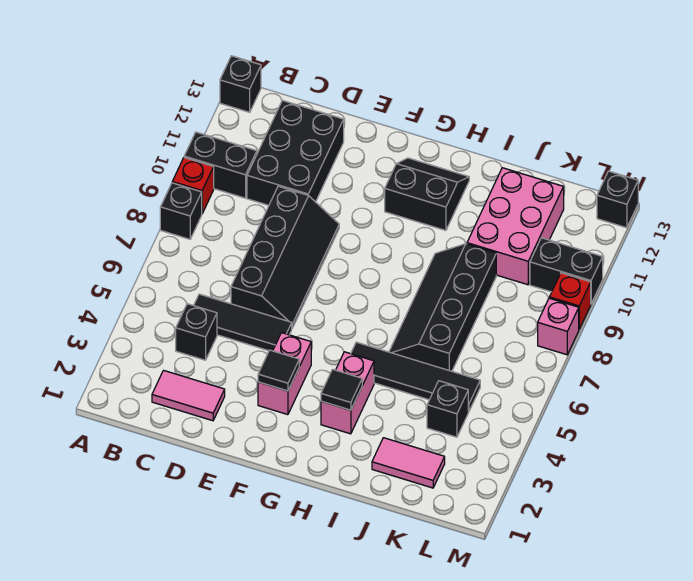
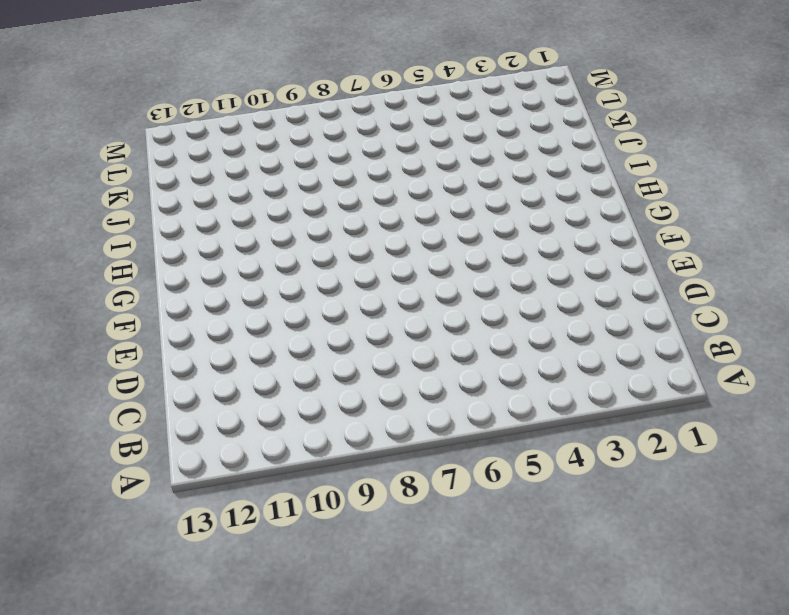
none -> black brick A8 level 1
none -> red brick A9 level 1
none -> black brick A10:B10 level 1

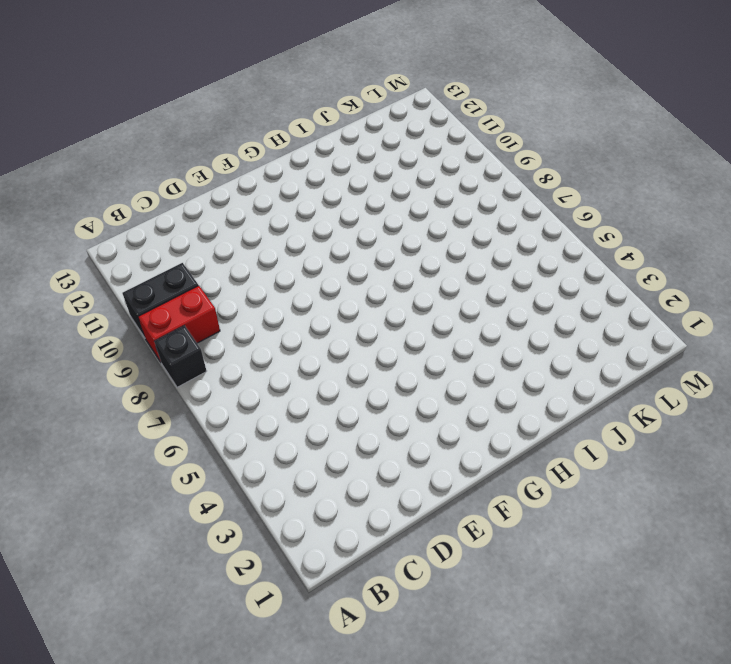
red brick A9:B9 level 1 -> red brick A9 level 1
none -> black brick A13 level 1
none -> pink tile C2:D2 level 1
none -> black brick C4 level 1

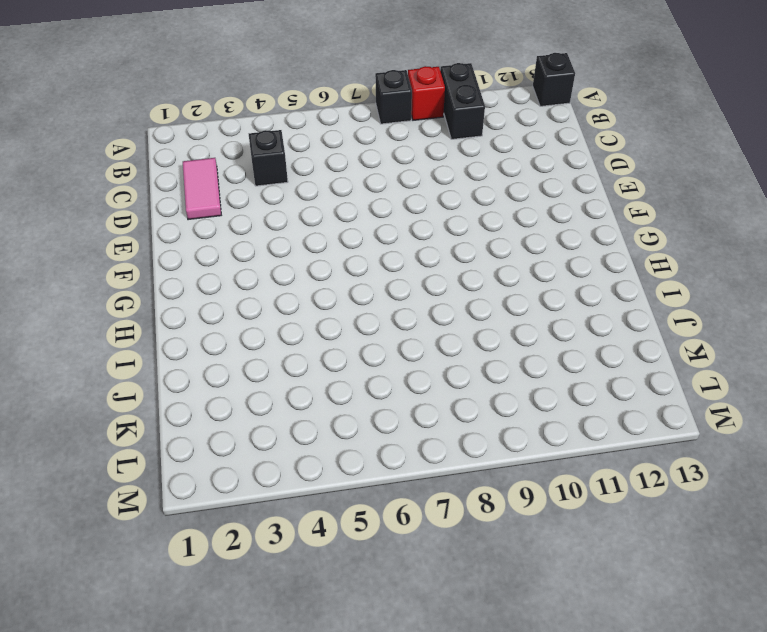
none -> black tile C5:E5 level 1
none -> black brick C10:D12 level 1
none -> black slope D6:E9 level 1 top D

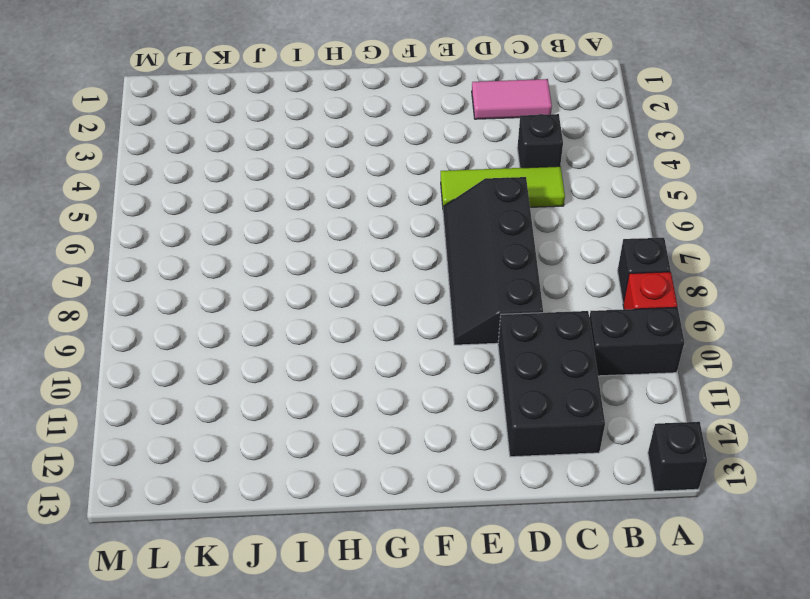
lime tile C5:E5 level 1 -> black tile C5:E5 level 1
none -> pink brick F3:F4 level 1
none -> black slope G11:H12 level 1 top 11
none -> pink brick H3:H4 level 1

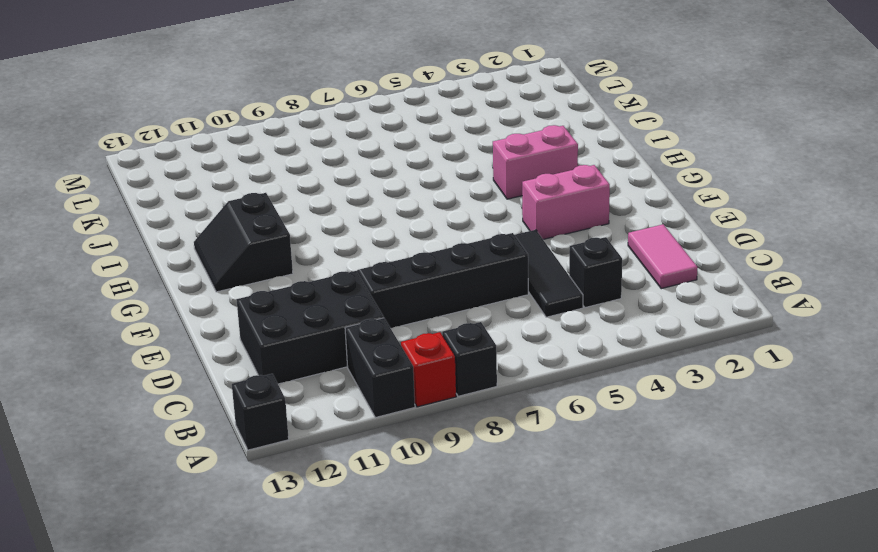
none -> black tile H5:K5 level 1
none -> black slope I6:J9 level 1 top J
none -> pink tile J2:K2 level 1

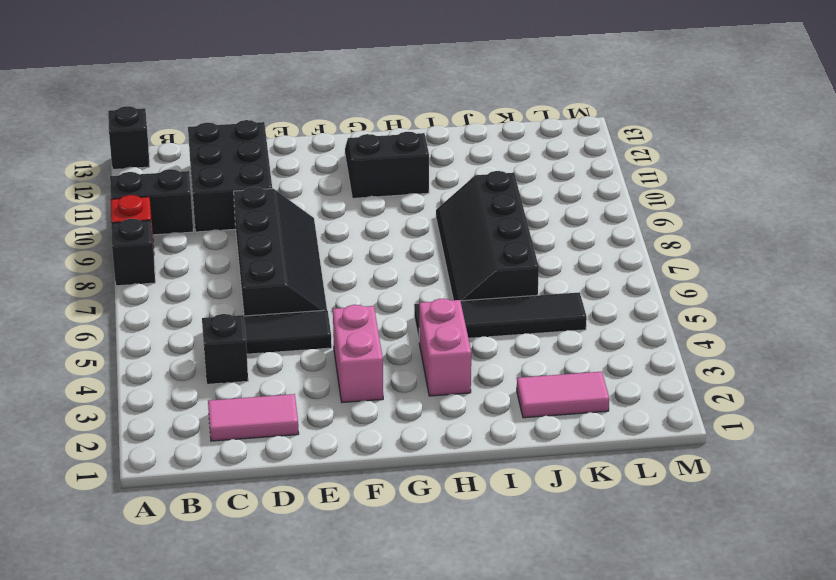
none -> pink brick J10:K12 level 1
none -> black brick K4 level 1
none -> black brick L10:M10 level 1

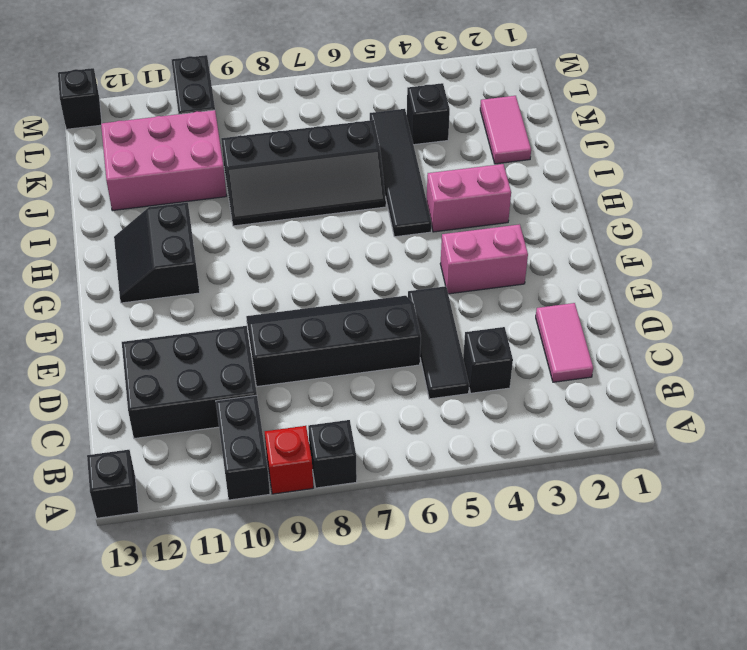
none -> pink brick M8 level 1
none -> red brick M9 level 1
none -> black tile F3 level 2

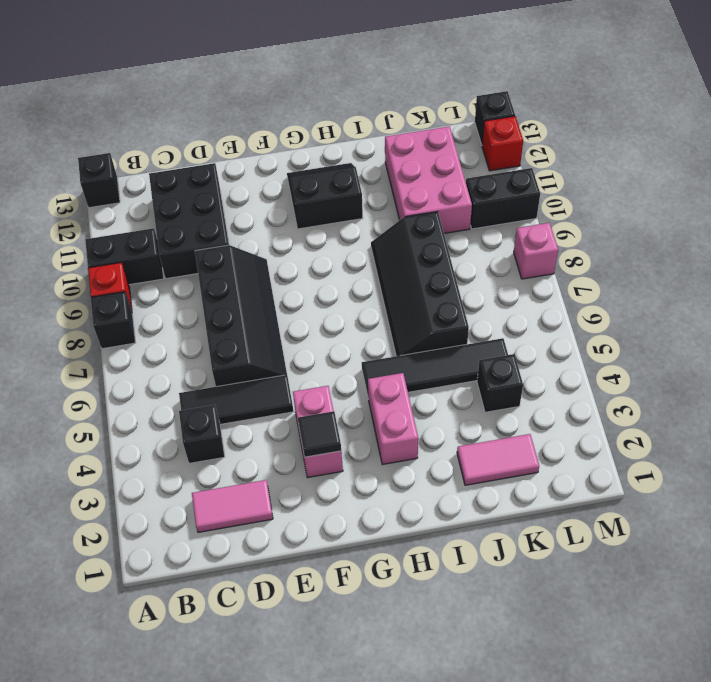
red brick M12 level 1 -> red brick M9 level 1
none -> black tile H3 level 2

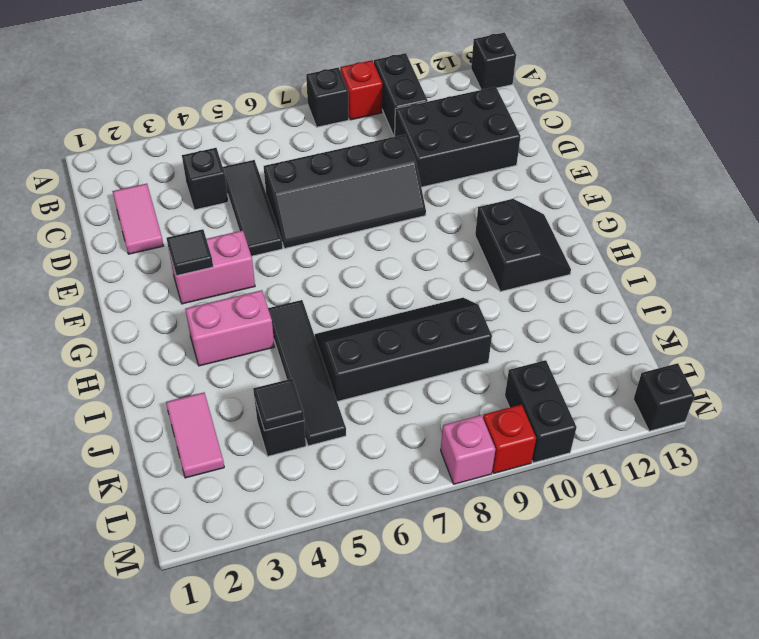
black tile K4 level 2 -> black tile H3 level 2
none -> pink brick J10:K12 level 1

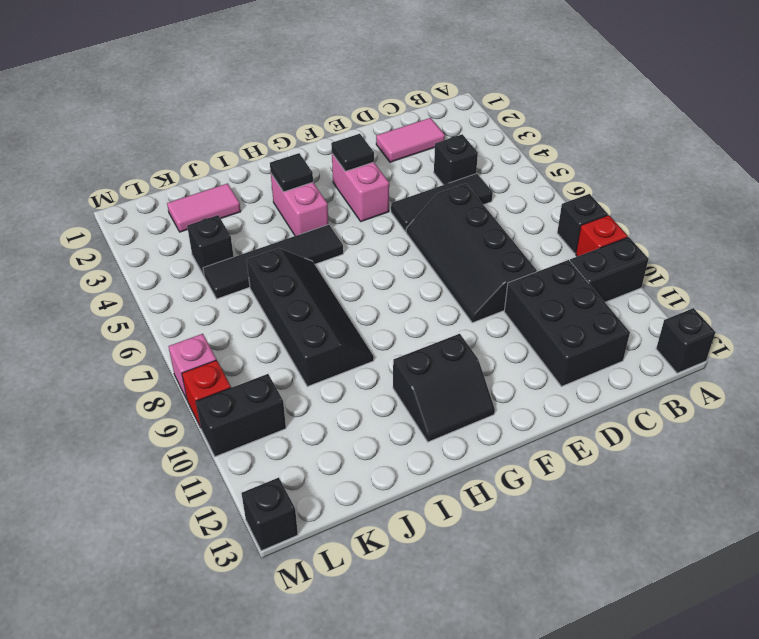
none -> pink brick J10:K12 level 1

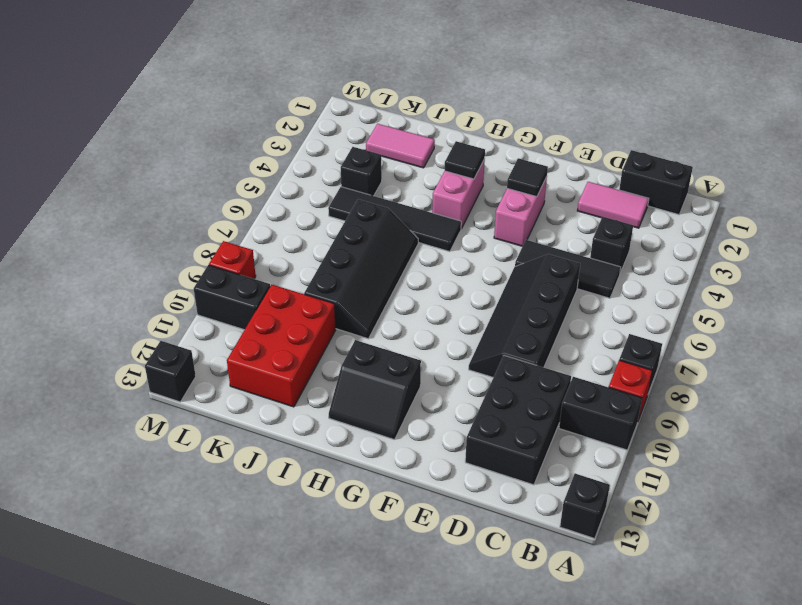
black brick B1:C1 level 1 -> none
red brick J10:K12 level 1 -> pink brick J10:K12 level 1
none -> pink brick M8 level 1

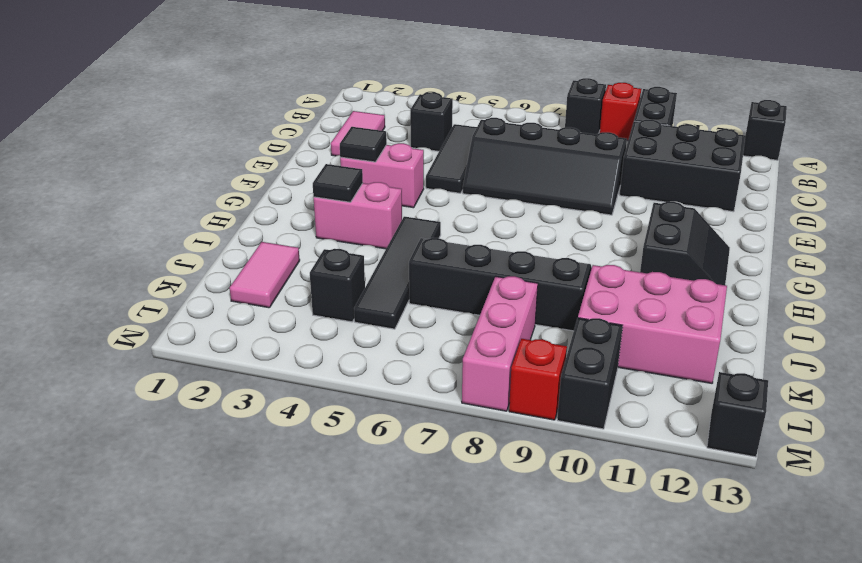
pink brick K8:M8 level 1 -> pink brick M8 level 1

